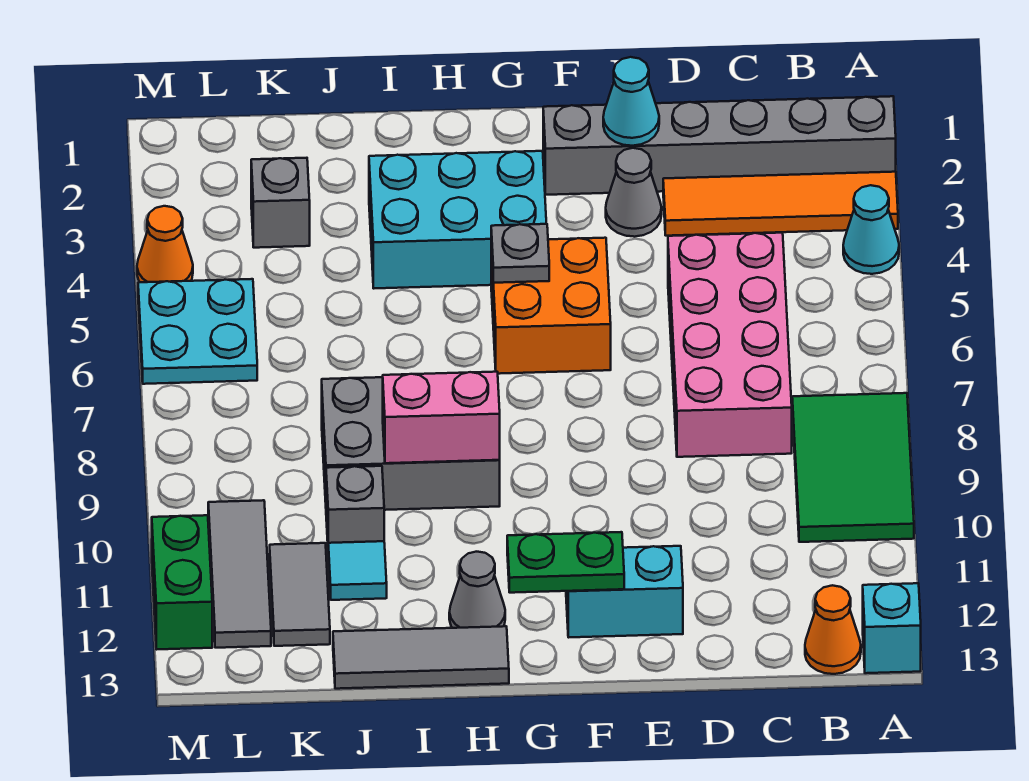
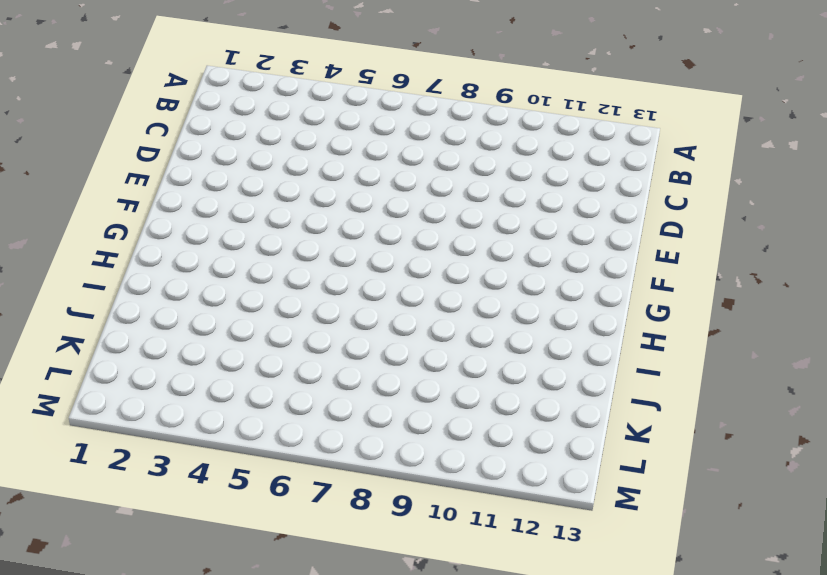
none -> grey brick A2:F2 level 1
none -> orange tile A3:D3 level 1
none -> cyan cone A4 level 1

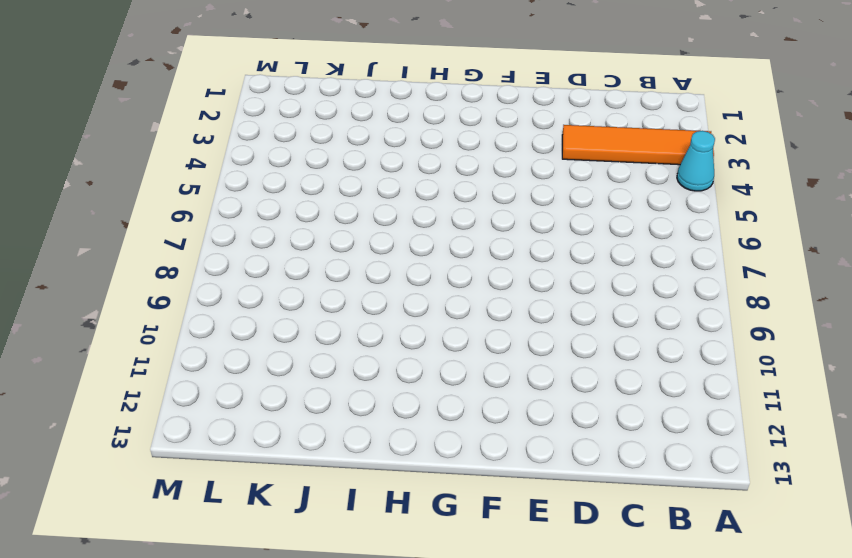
none -> grey brick A2:F2 level 1
none -> green tile A8:B10 level 1
none -> cyan brick A13 level 1

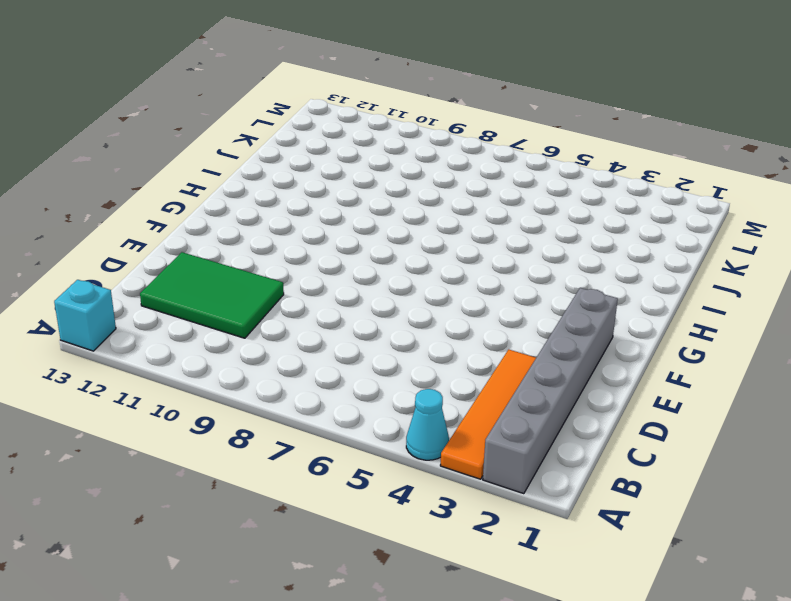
green tile C10:D12 level 1 -> green tile A8:B10 level 1
none -> orange cone B13 level 1
none -> pink brick C5:D8 level 1
none -> grey cone E3 level 1

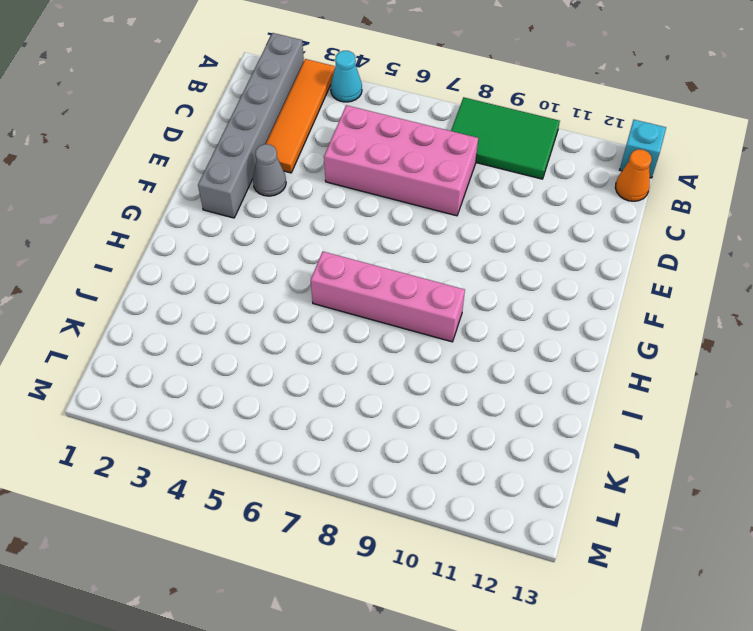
pink brick H6:H9 level 1 -> grey brick H8:J9 level 1
none -> cyan brick E12:F12 level 1
none -> orange brick F5:G6 level 1
none -> cyan brick G3:I4 level 1

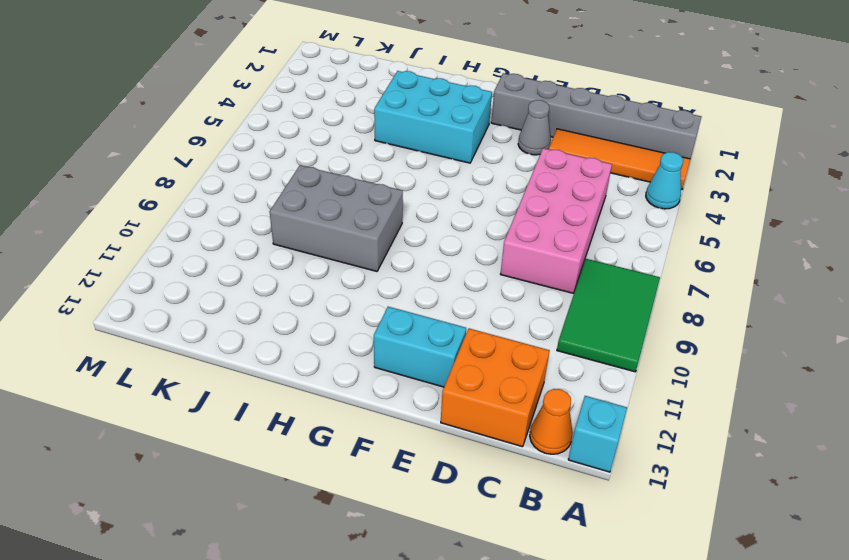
orange brick C12:D13 level 1 -> orange brick F5:G6 level 1
none -> grey cone H12 level 1
none -> grey tile H13:J13 level 1
none -> grey brick J10 level 1

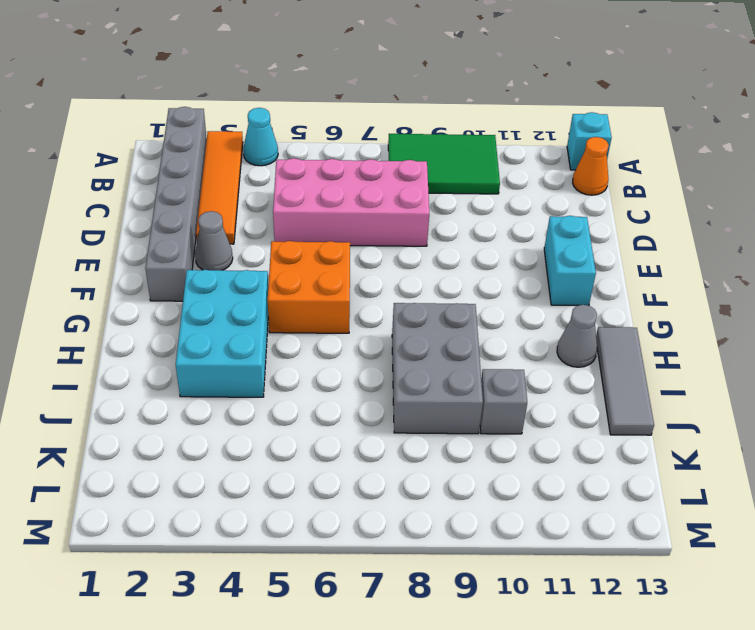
none -> cyan tile J11 level 1
none -> grey brick K3 level 1
none -> grey tile K11:K12 level 1

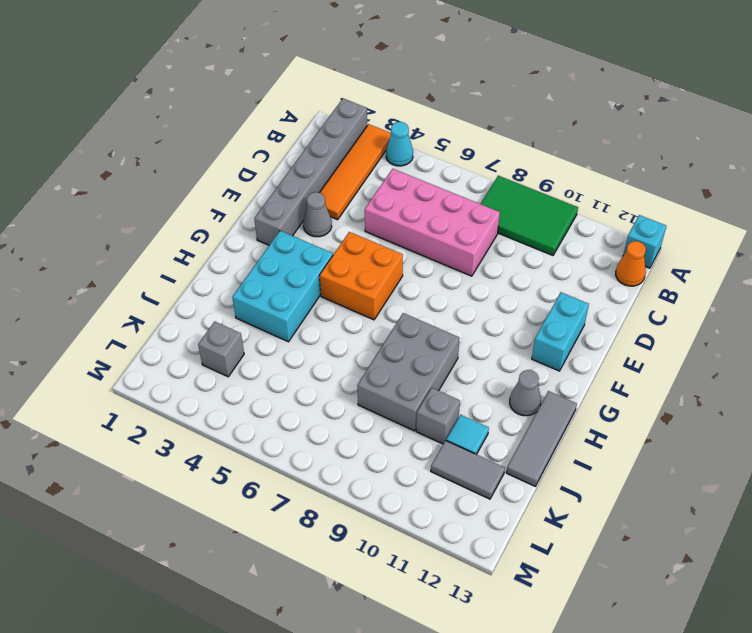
none -> cyan plate L5:M6 level 1
none -> grey tile L10:L12 level 1
none -> orange cone M4 level 1

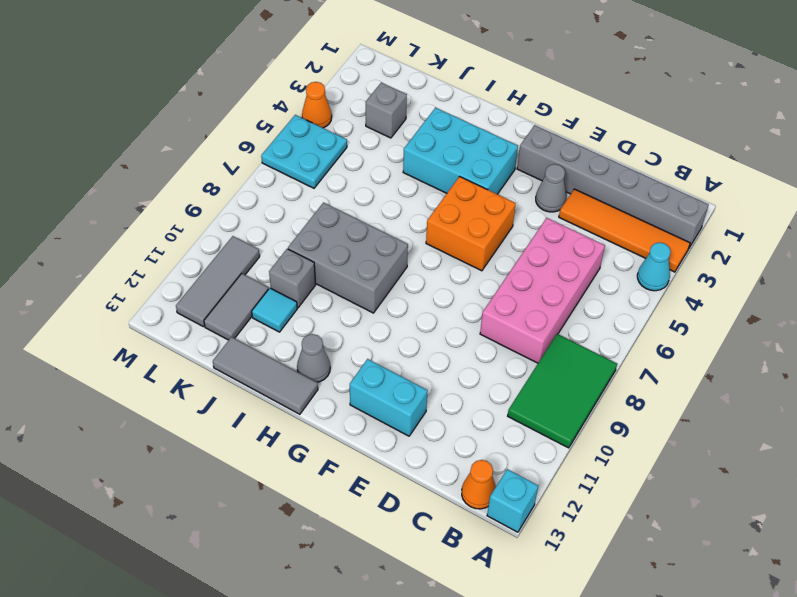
none -> green brick M11:M12 level 1
none -> cyan cone E2 level 2
none -> green plate F12:G12 level 2

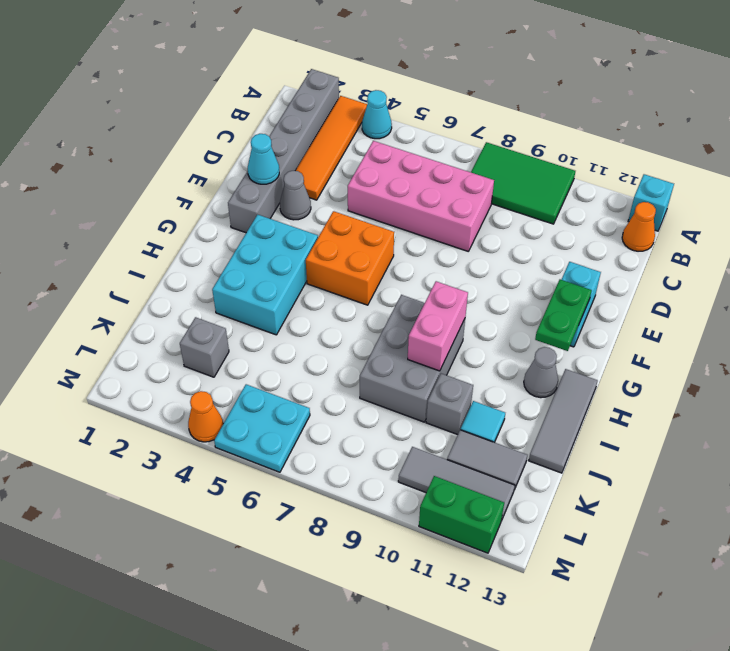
none -> grey plate G5 level 2

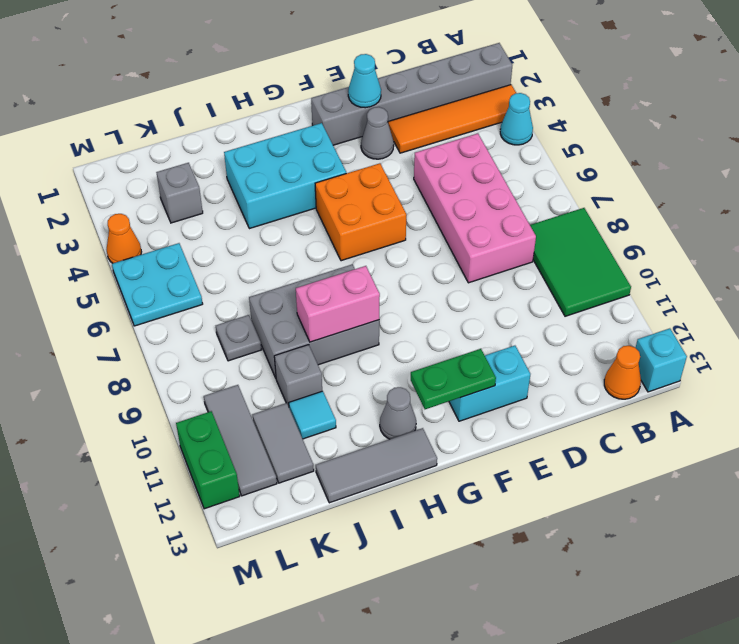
grey plate K8 level 1 -> grey plate G5 level 2

